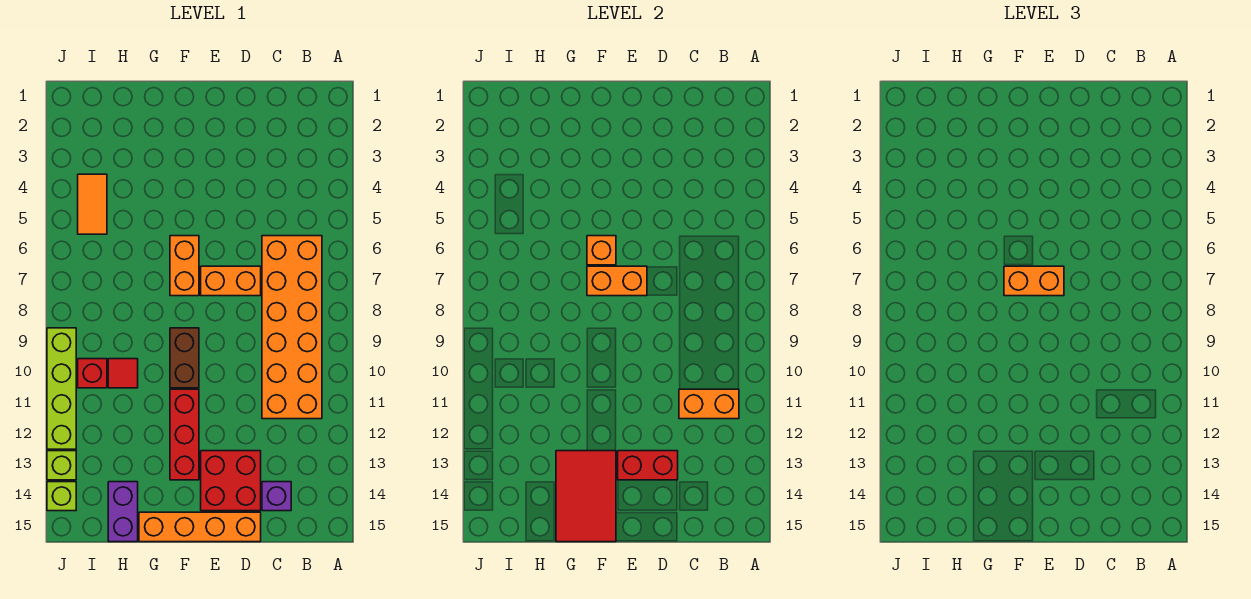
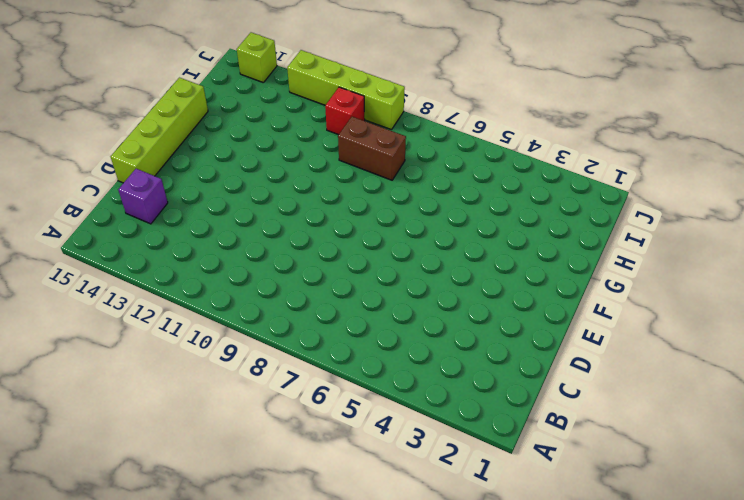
lime brick D15:G15 level 1 -> orange brick D15:G15 level 1
brown brick H8:H9 level 1 -> brown brick F9:F10 level 1
none -> orange brick B6:C11 level 1
none -> orange brick D7:E7 level 1
none -> red brick D13:E14 level 1

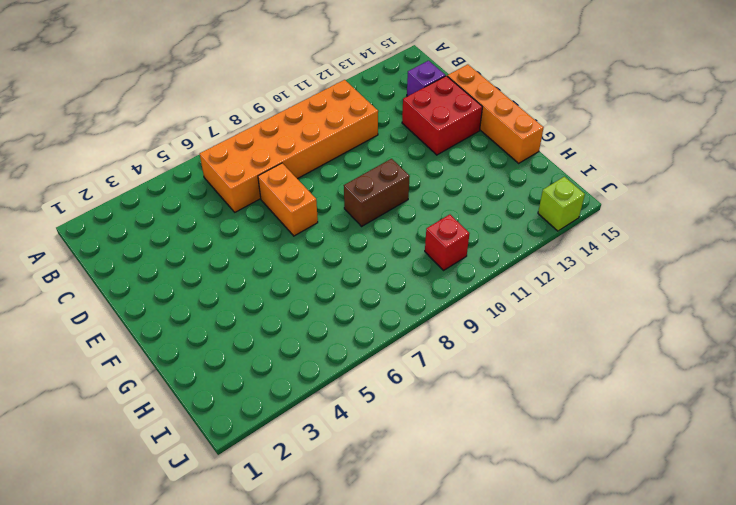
none -> orange brick F6:F7 level 1
none -> red brick F11:F13 level 1
none -> red tile H10 level 1

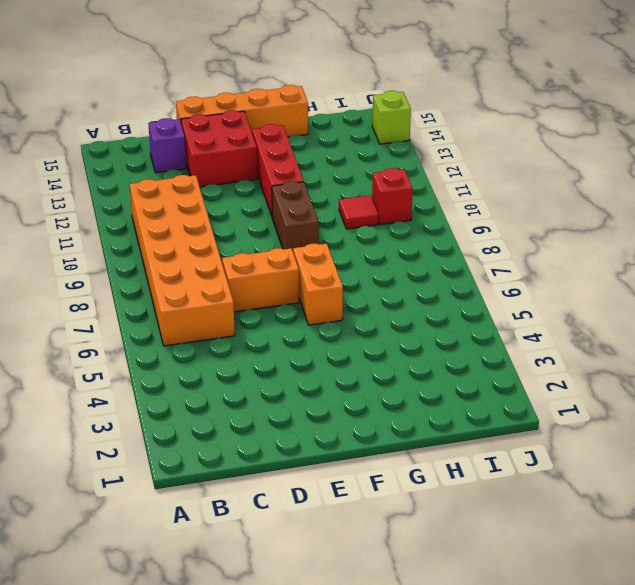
none -> purple brick H14:H15 level 1
none -> orange tile I4:I5 level 1
none -> lime brick J9:J12 level 1

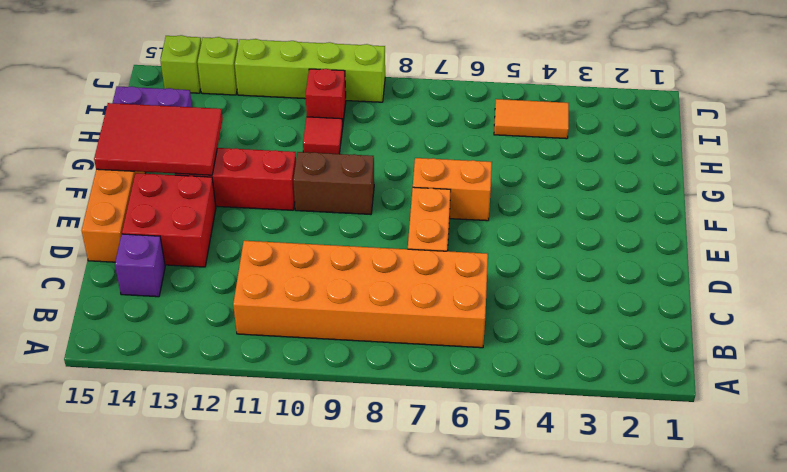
none -> orange brick B11:C11 level 2
none -> red brick D13:E13 level 2
none -> orange brick E7:F7 level 2

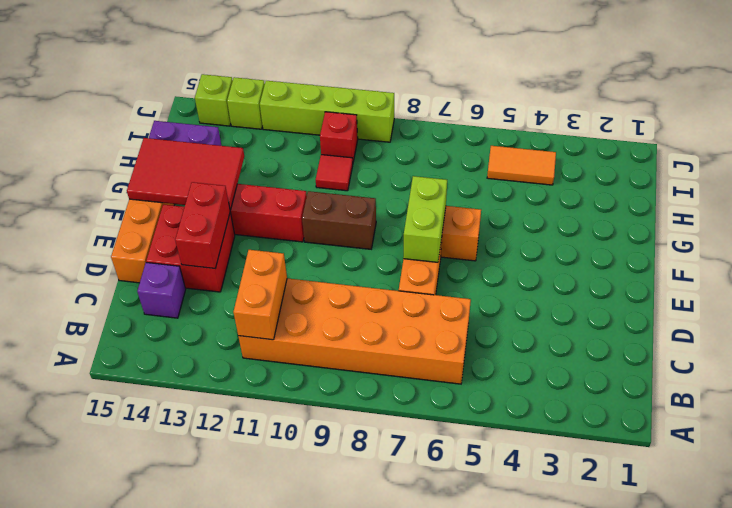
lime brick E7:F7 level 2 -> orange brick E7:F7 level 2
none -> orange brick F6 level 2
none -> orange brick E7:F7 level 3

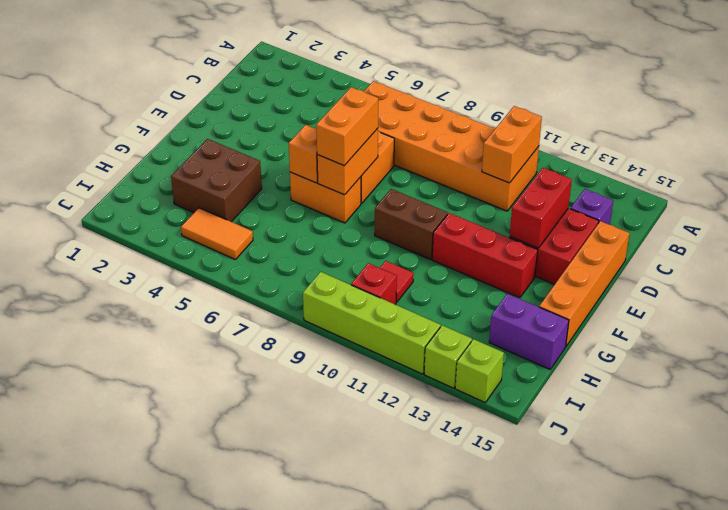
brown brick G3:H4 level 1 -> none
none -> red tile F13:G15 level 2

